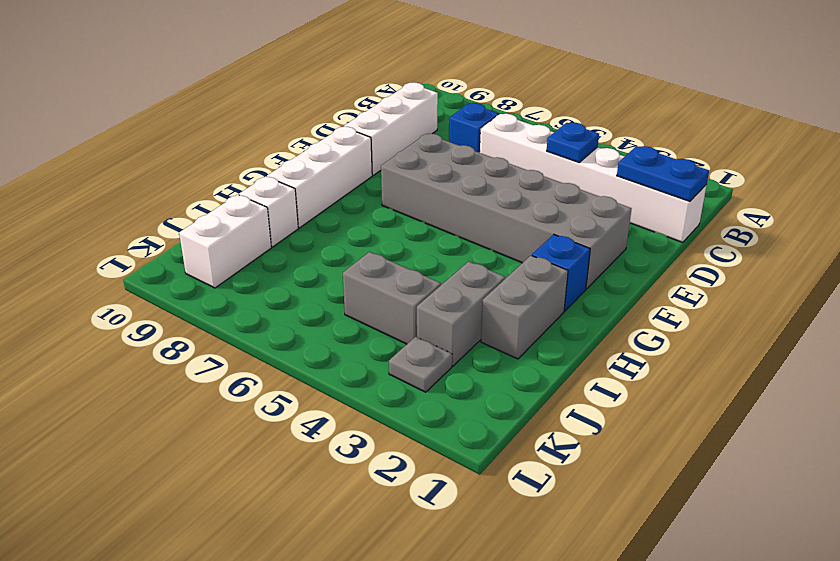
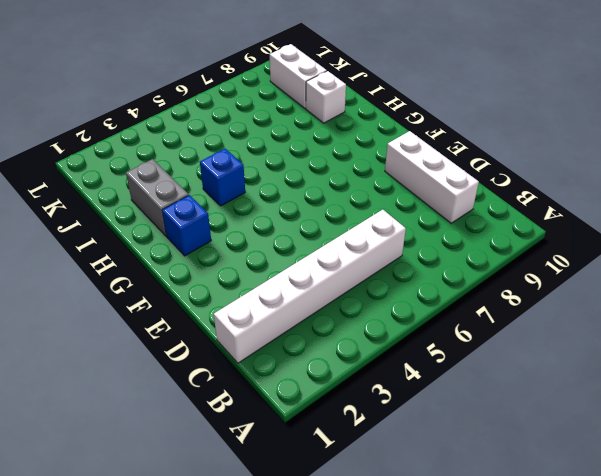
blue brick H4 level 1 -> blue brick C7 level 1
none -> grey brick E2:F7 level 1
none -> white brick F9:H9 level 1
none -> grey brick I3:J3 level 1

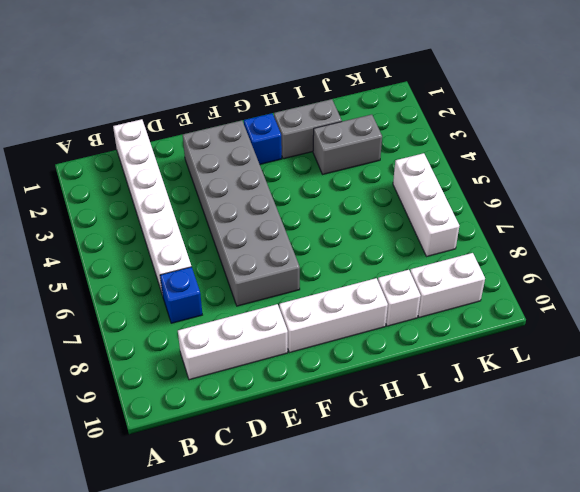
white brick K5:K7 level 1 -> none
none -> grey brick J4:J5 level 1
none -> grey plate K3 level 1
none -> blue plate C1:C2 level 2

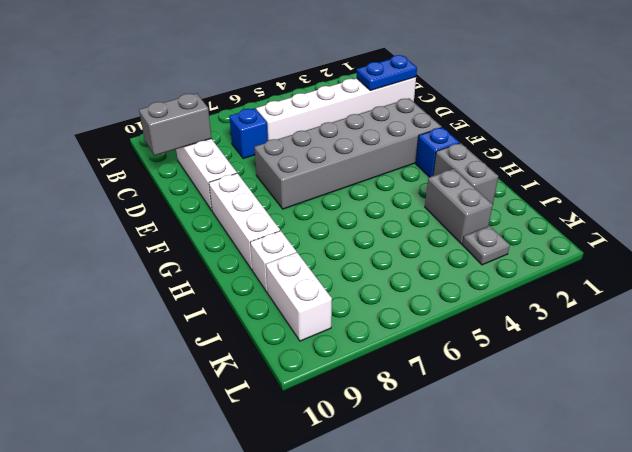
grey brick C9:C10 level 2 -> grey brick J4:J5 level 1
none -> blue plate C4 level 2

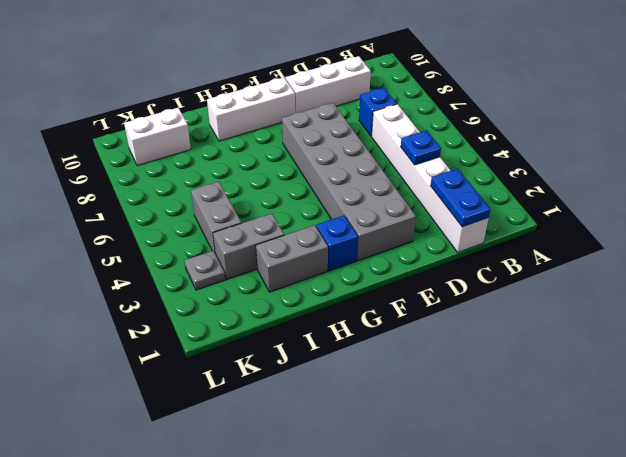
none -> white brick I9 level 1

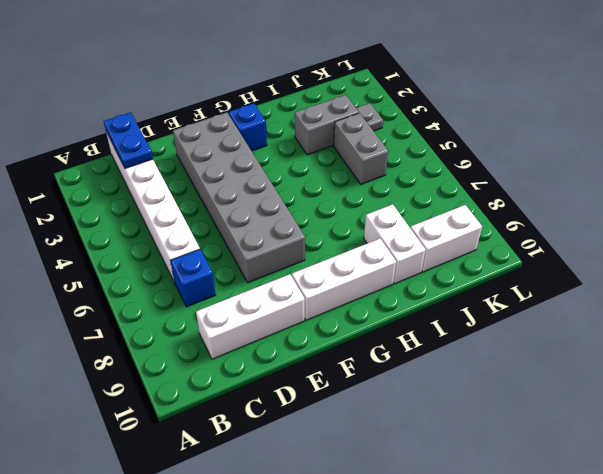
white brick I8:I9 level 1 -> white brick I9 level 1
none -> grey brick H2:I2 level 1
none -> blue plate C4 level 2

